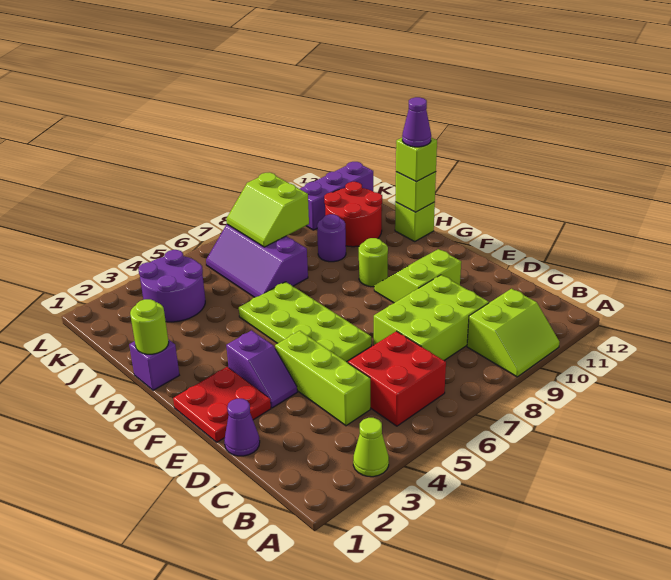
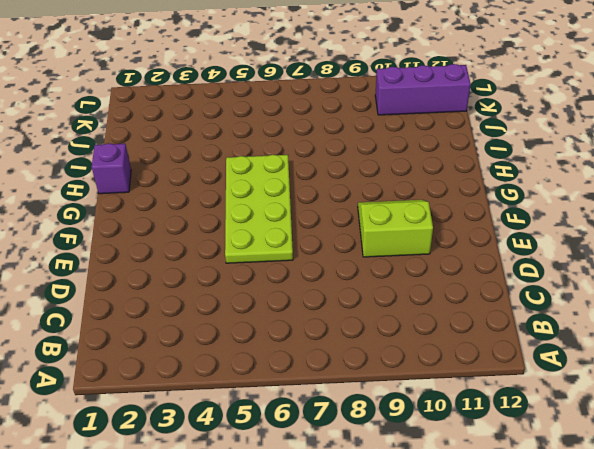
none -> lime cone A3 level 1
none -> lime slope A9:B10 level 1 top B
none -> red brick B5:C6 level 1

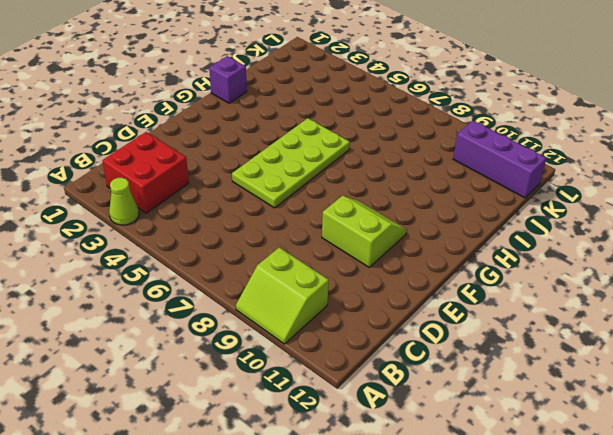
red brick B2:C3 level 1 -> red brick B5:C6 level 1
none -> lime brick C4:E4 level 1
none -> lime brick C7:D9 level 1
none -> purple cone D1 level 1

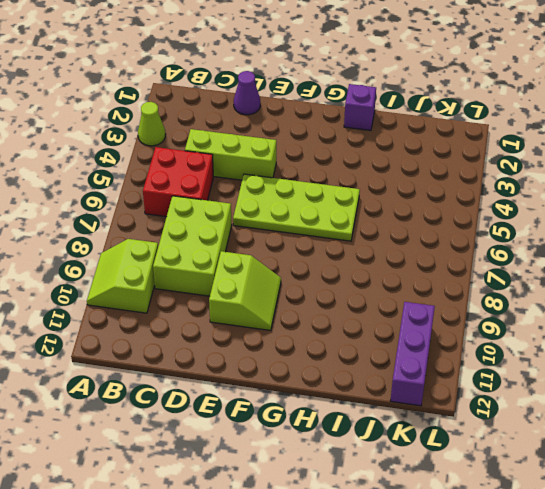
none -> red plate E1:F2 level 1
none -> purple slope E3:F3 level 1 top F
none -> lime round brick G9 level 1

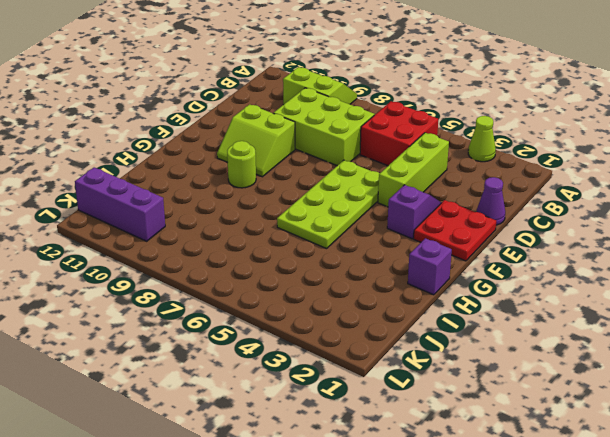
none -> lime brick H12 level 1
none -> purple slope I6:K7 level 1 top 7
none -> purple round brick I9 level 1

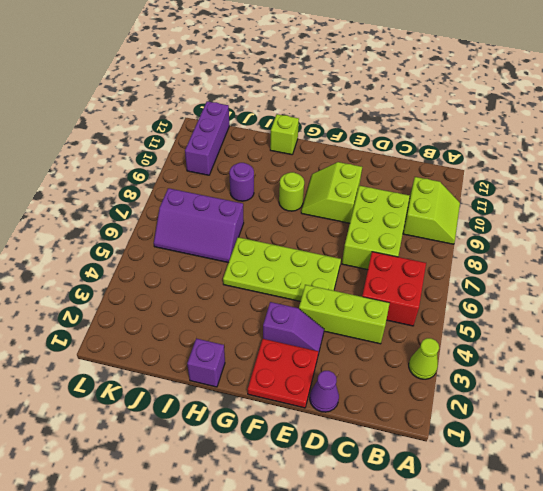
none -> red round brick I10:J11 level 1
none -> purple round brick J3:K4 level 1
none -> lime round brick H1 level 2

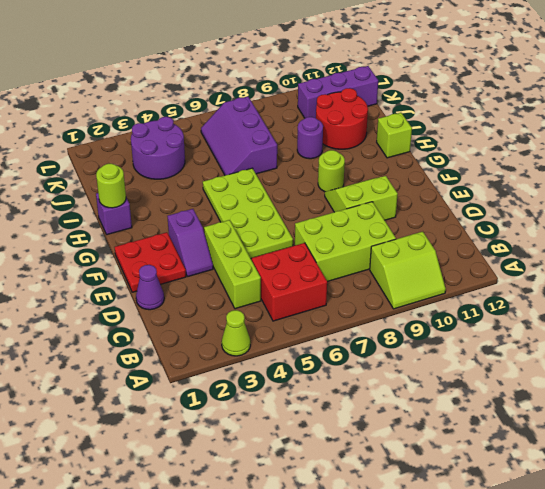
none -> lime brick H12 level 2
none -> lime slope J7:K8 level 2 top 8
none -> lime brick H12 level 3

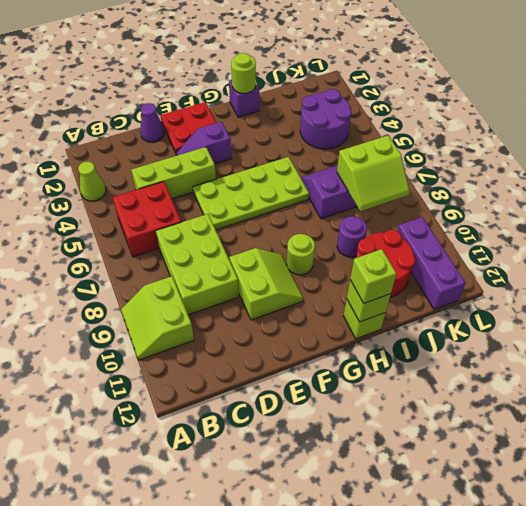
lime slope J7:K8 level 2 top 7 -> lime slope J7:K8 level 2 top 8
none -> purple cone H12 level 4

